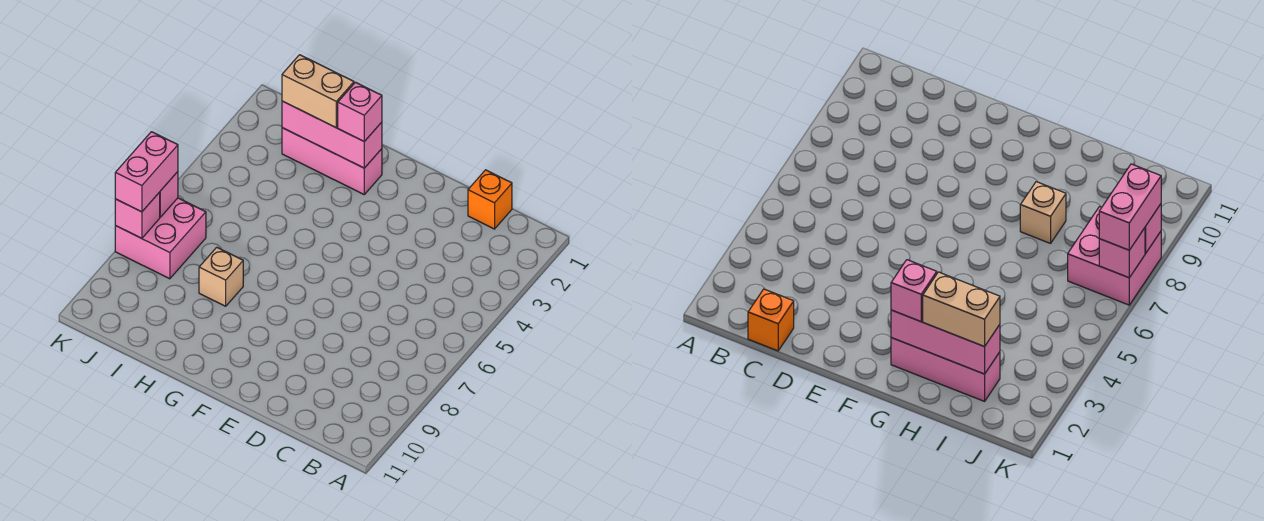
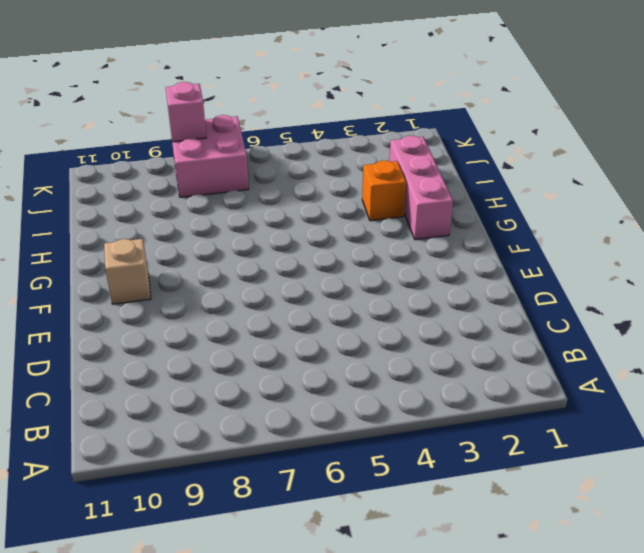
tan brick F10 level 1 -> tan brick H8 level 1
orange brick H3 level 1 -> orange brick C1 level 1
none -> pink brick G2:I2 level 2
none -> pink brick K7 level 2

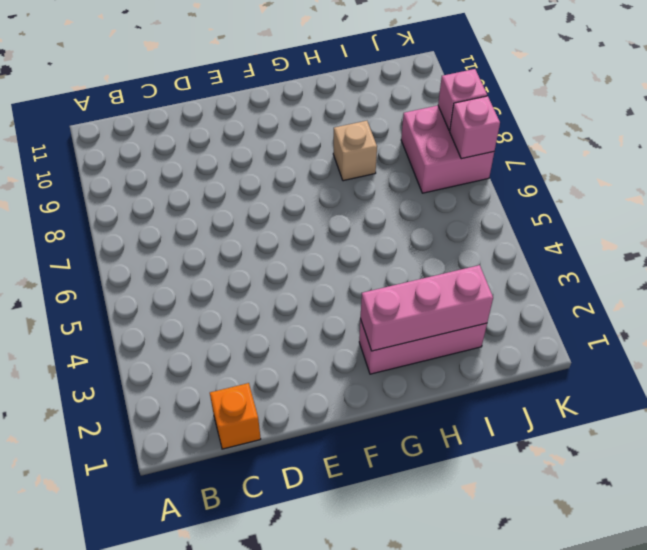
none -> pink brick G2 level 3
none -> tan brick H2:I2 level 3

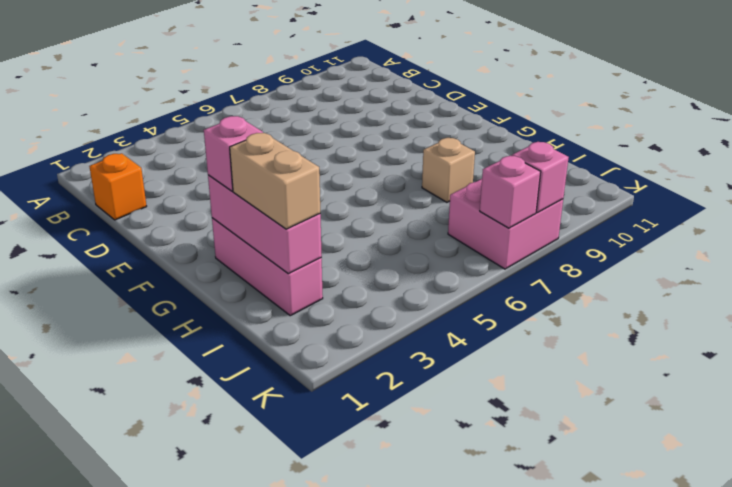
none -> pink brick K7:K8 level 3

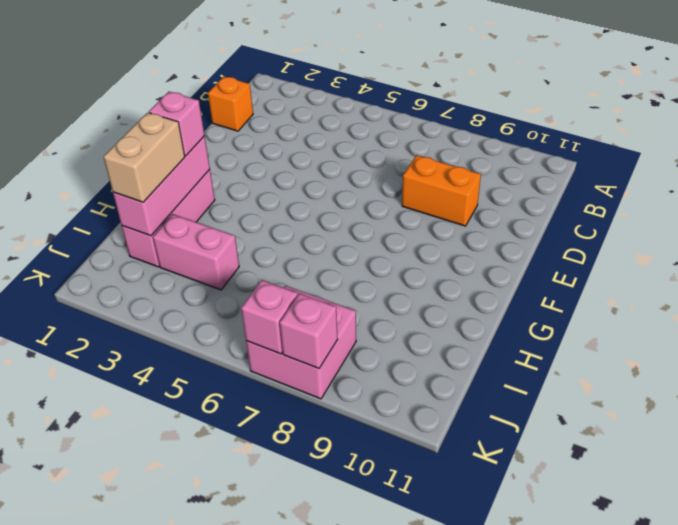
orange brick D8:D9 level 1 -> none
pink brick I3:I4 level 1 -> pink brick K7:K8 level 3
none -> tan brick H8 level 1

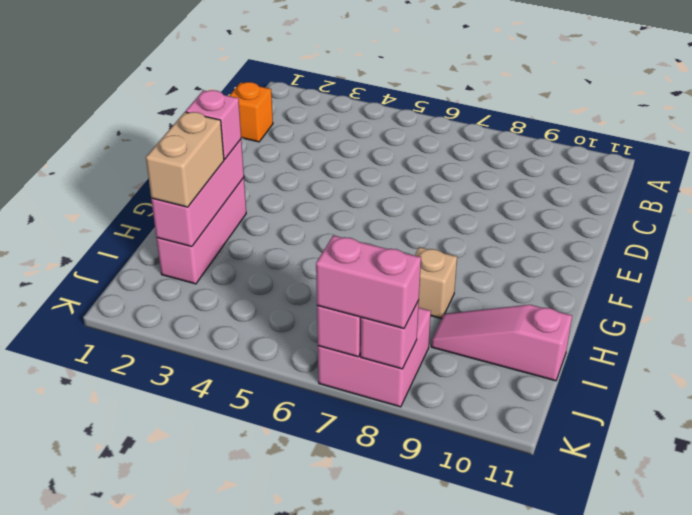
pink slope I9:I11 level 1 top 11 -> none

